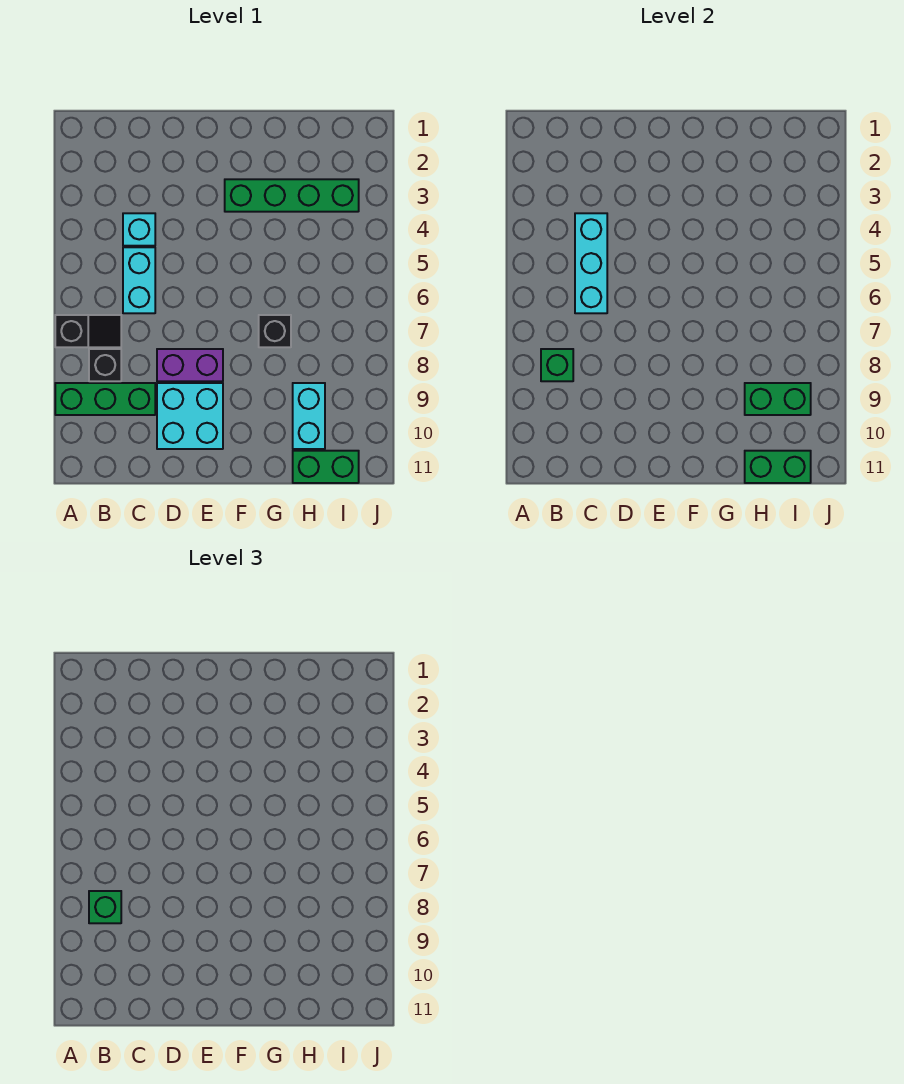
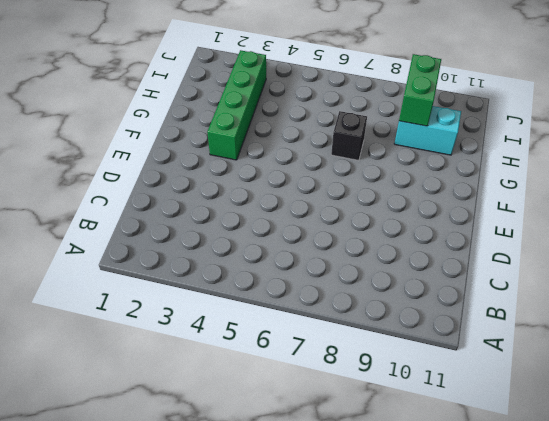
none -> black slope A7:B7 level 1 top A
none -> green brick A9:C9 level 1
none -> black brick B8 level 1

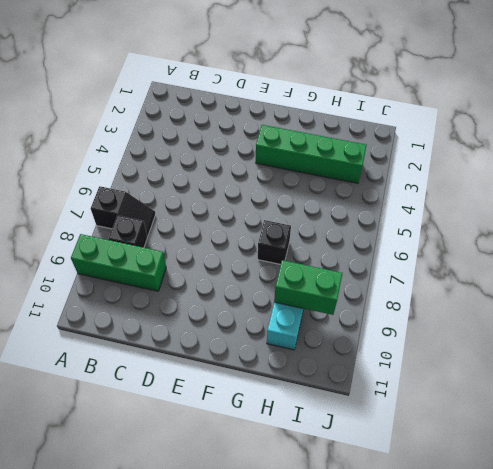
none -> cyan brick C4 level 1
none -> cyan brick C5:C6 level 1
none -> purple brick D8:E8 level 1

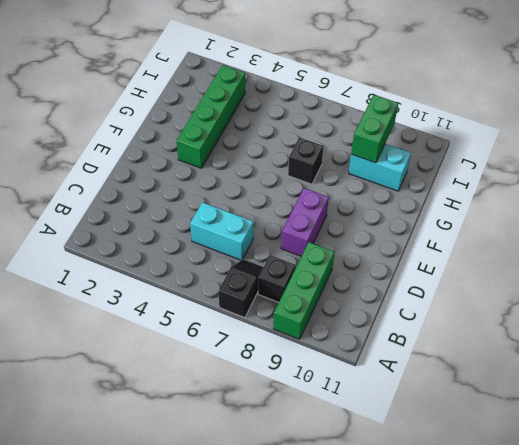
none -> cyan brick C4 level 1
none -> cyan brick D9:E10 level 1
none -> green brick H11:I11 level 1

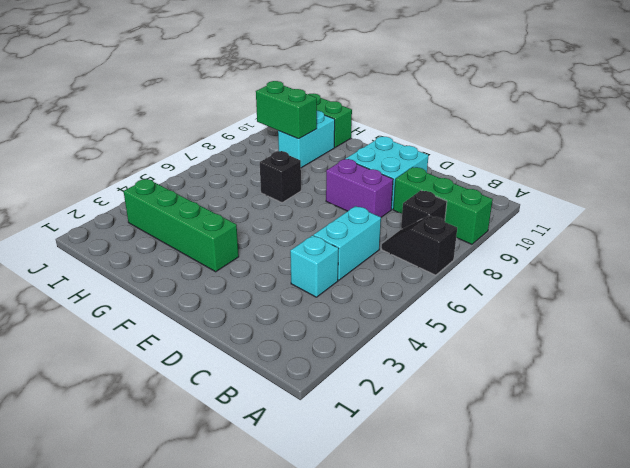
none -> green brick B8 level 2
none -> cyan brick C4:C6 level 2
none -> green brick H11:I11 level 2

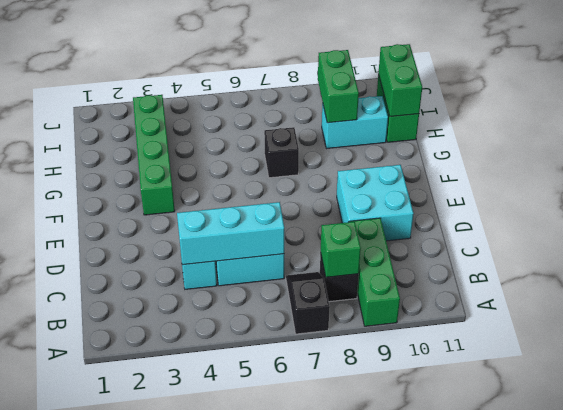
none -> purple brick D8:E8 level 1
none -> green brick B8 level 3

